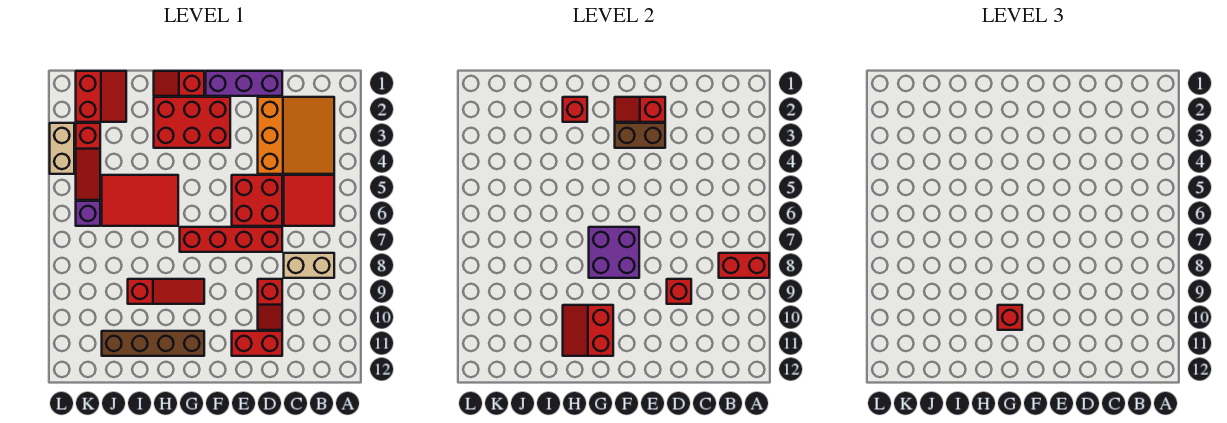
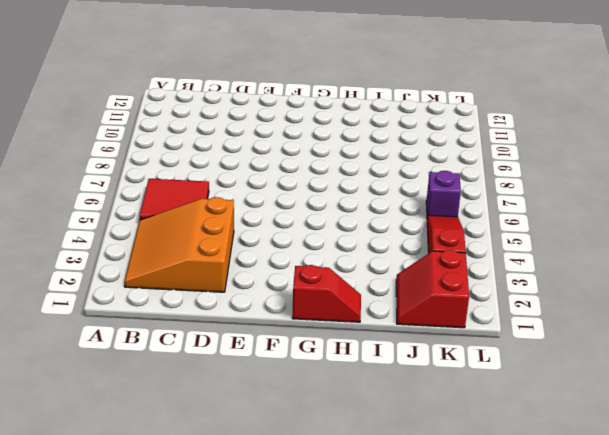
none -> tan brick B8:C8 level 1
none -> purple brick D1:F1 level 1
none -> red brick D5:E6 level 1

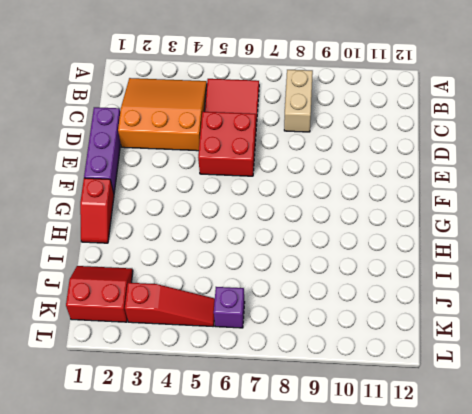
none -> red brick D7:G7 level 1
none -> red slope D9:D10 level 1 top 9
none -> red brick D11:E11 level 1

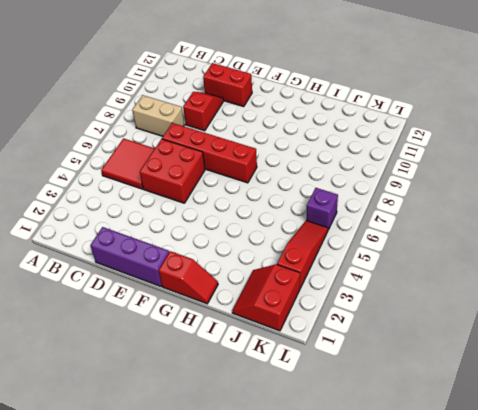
none -> orange slope B2:D4 level 1 top D
none -> red brick F2:H3 level 1
none -> red slope G9:I9 level 1 top I

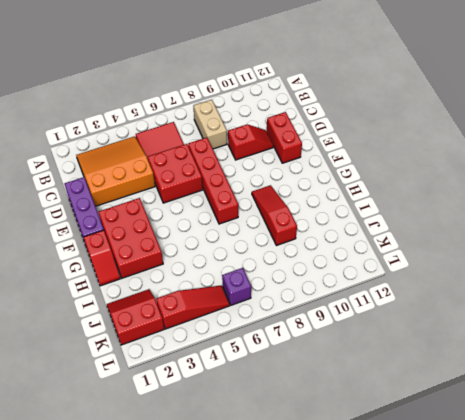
none -> brown brick G11:J11 level 1
none -> red tile H5:J6 level 1
none -> tan brick L3:L4 level 1

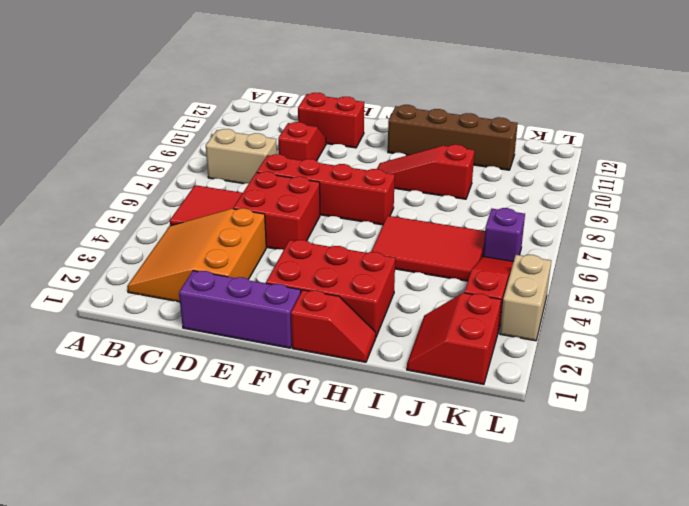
none -> red brick A8:B8 level 2
none -> red brick D9 level 2
none -> red slope E2:F2 level 2 top E

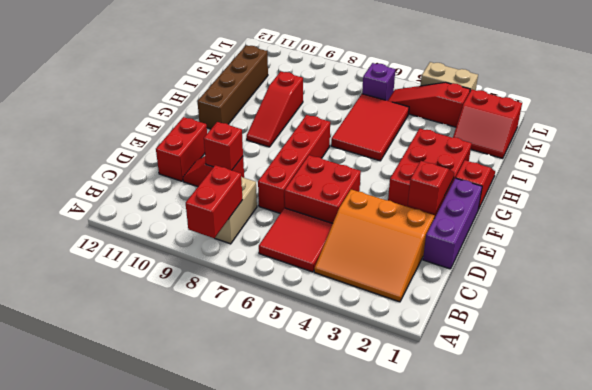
none -> brown brick E3:F3 level 2
none -> purple brick F7:G8 level 2
none -> red slope G10:H11 level 2 top G

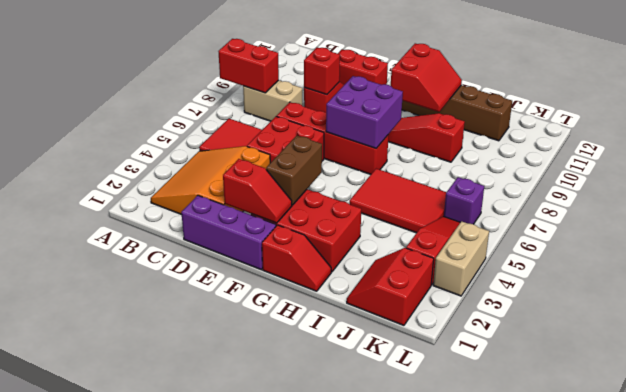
brown brick F3:F4 level 2 -> brown brick E3:F3 level 2
none -> red brick H2 level 2
none -> red brick G10 level 3

